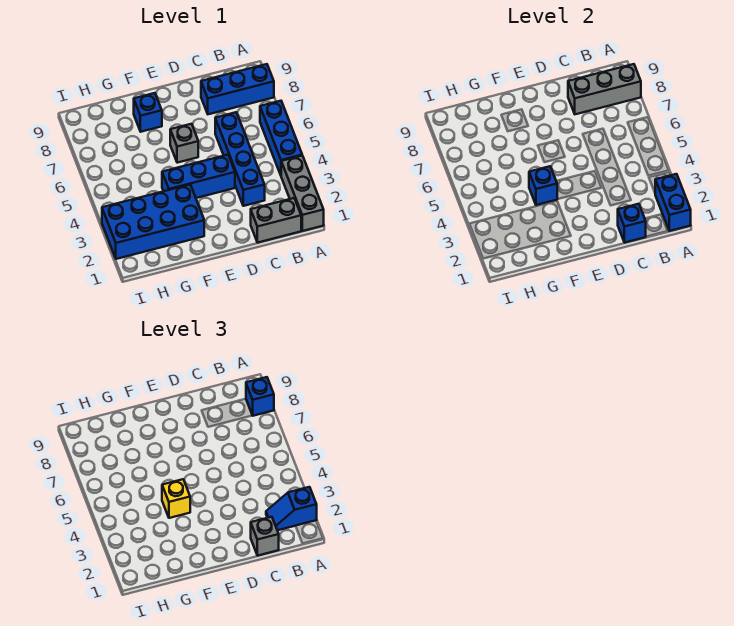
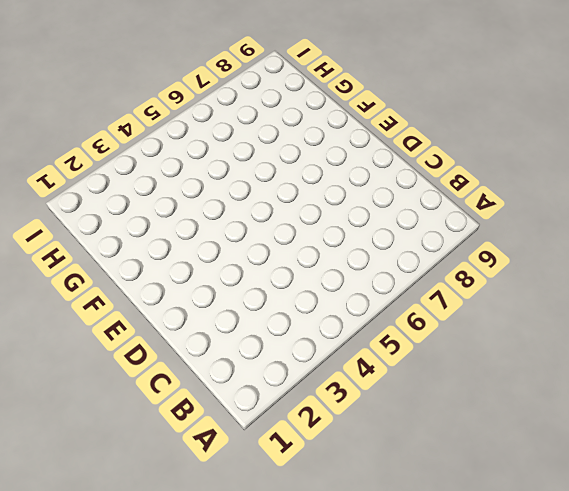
none -> grey brick A1:A3 level 1
none -> blue brick A4:A6 level 1
none -> blue brick A8:C8 level 1

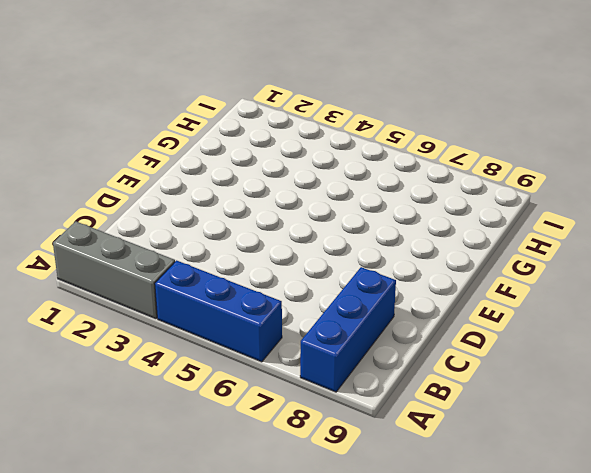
none -> grey brick B1:C1 level 1
none -> blue brick C3:C6 level 1
none -> blue brick D4:F4 level 1

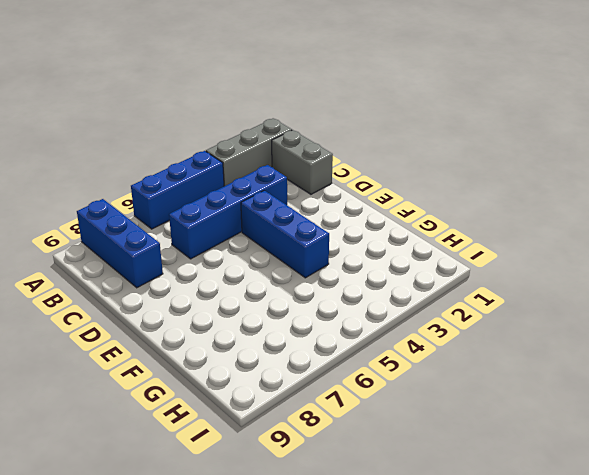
none -> grey brick E6 level 1
none -> blue brick F2:I3 level 1
none -> blue brick F8 level 1

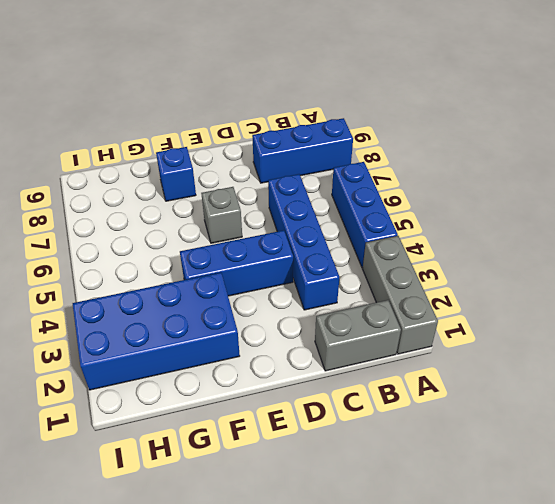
none -> blue brick A1:A2 level 2
none -> grey brick A8:C8 level 2
none -> blue brick C1 level 2

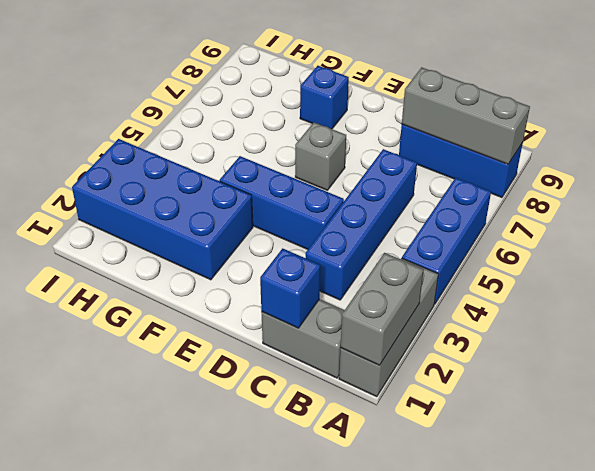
grey brick A1:A2 level 2 -> blue brick A1:A2 level 2
none -> blue brick F4 level 2
none -> blue slope A2:B2 level 3 top A
none -> blue brick A8 level 3

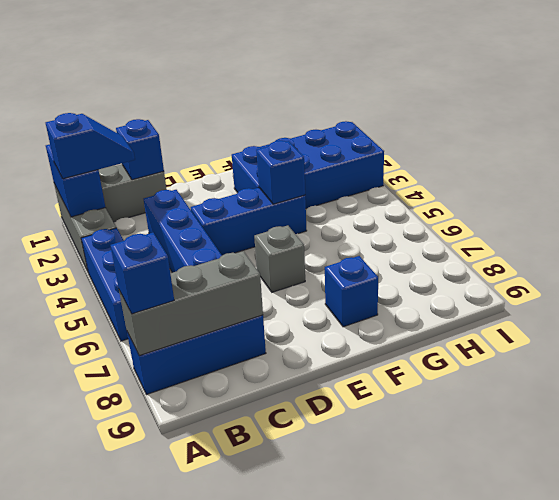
none -> grey brick C1 level 3
none -> yellow brick F4 level 3

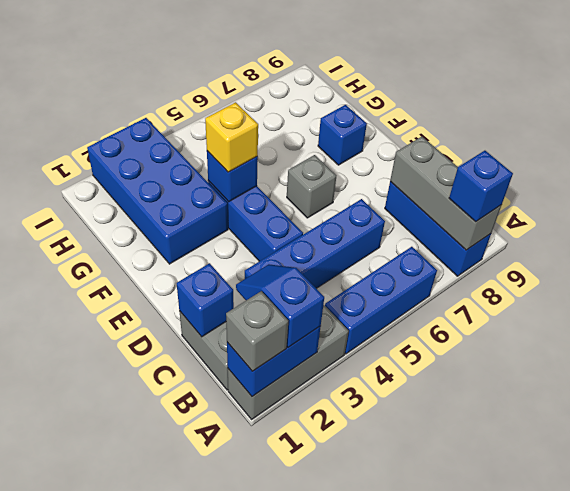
grey brick A1 level 3 -> grey brick C1 level 3

